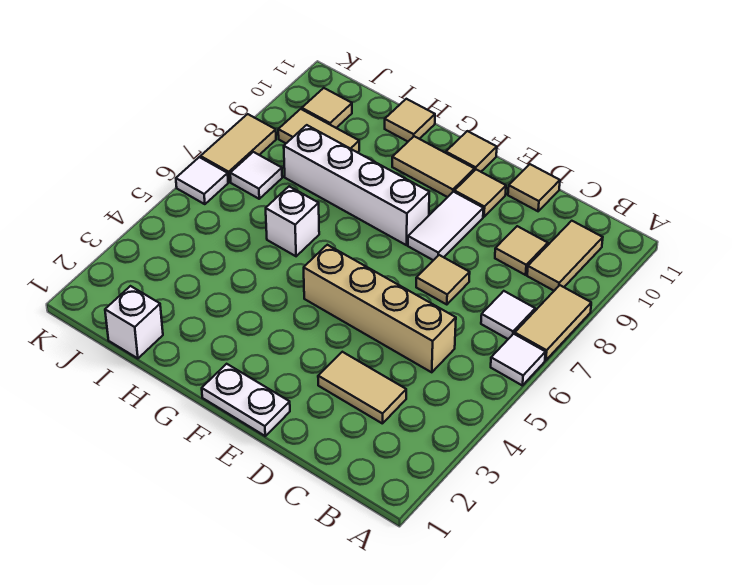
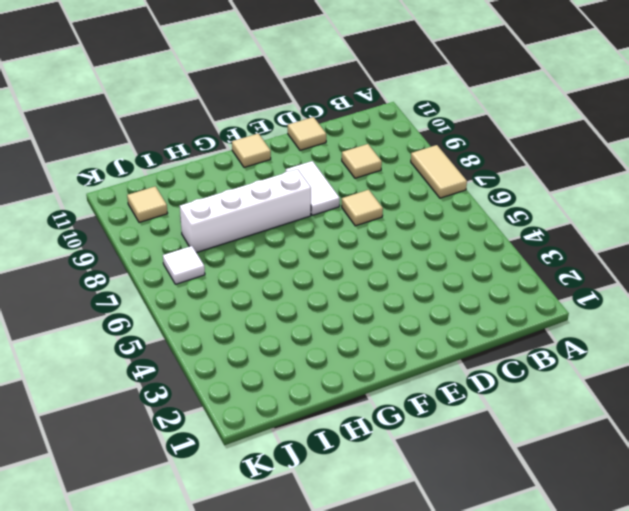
none -> white tile A6 level 1
none -> white tile B7 level 1
none -> tan tile B9:B10 level 1

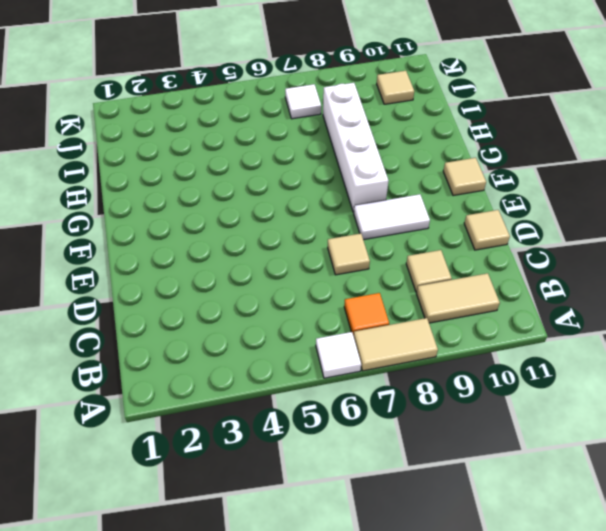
orange tile B7 level 1 -> white tile B7 level 1
none -> tan tile C3:D3 level 1
none -> tan brick C5:F5 level 1
none -> white plate E1:F1 level 1

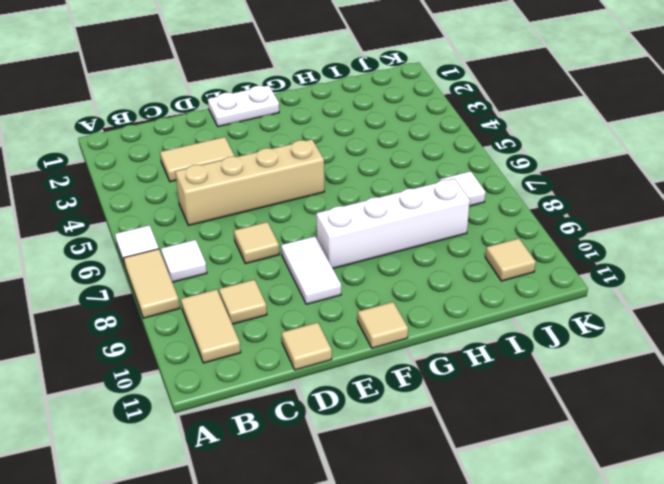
none -> tan tile E10 level 1
none -> tan tile F10:G10 level 1
none -> white brick H6 level 1

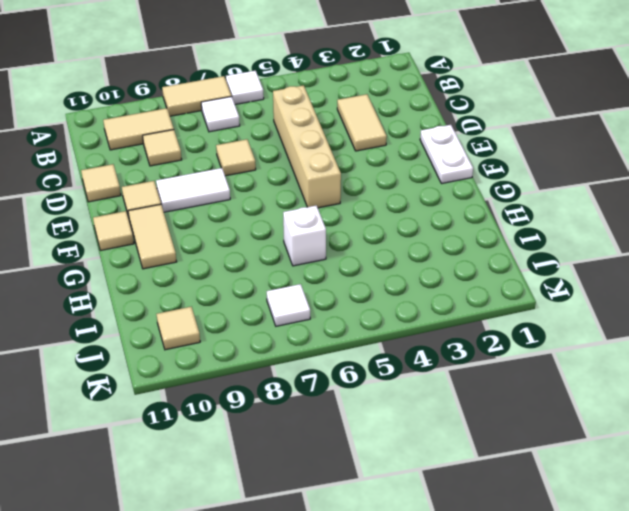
none -> white brick F8:I8 level 1
none -> tan tile H11 level 1
none -> white brick I1 level 1

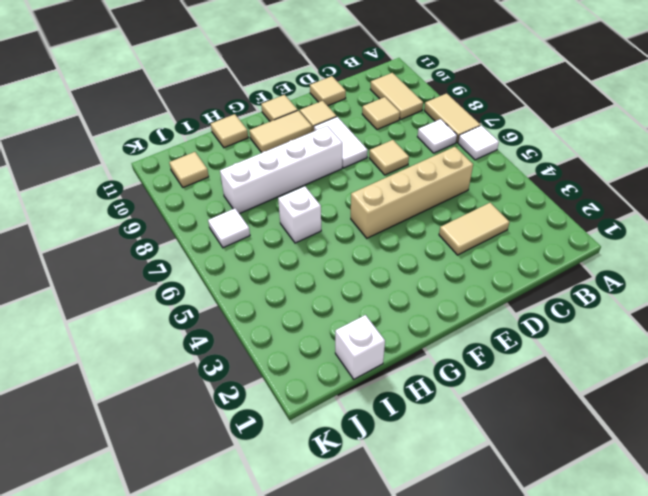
none -> white plate E1:F1 level 1
none -> tan tile I9:J9 level 1
none -> white tile K6 level 1

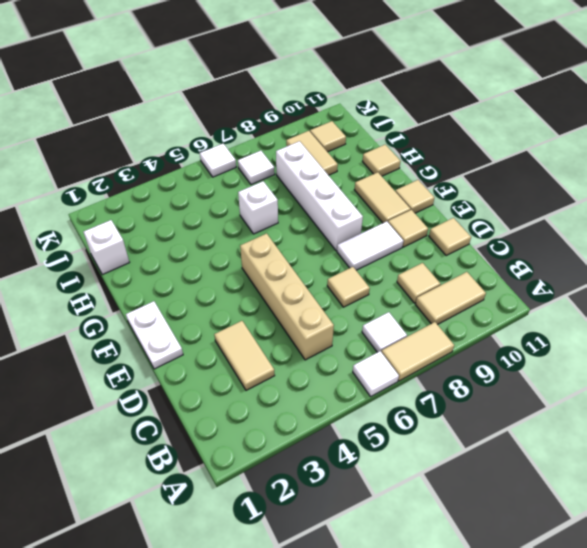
none -> tan tile K7:K8 level 1

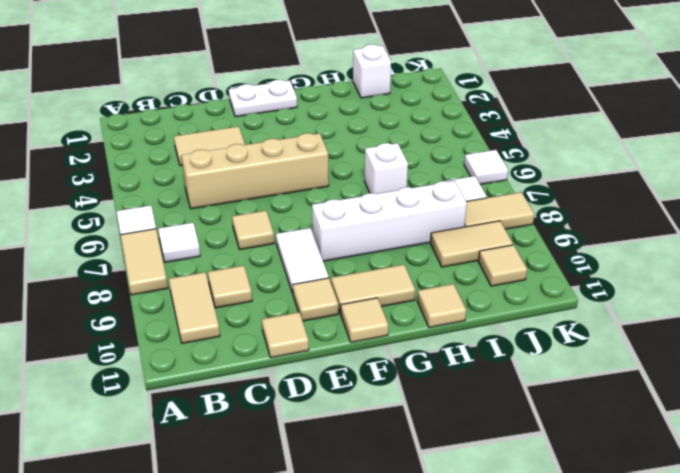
tan tile J8:K8 level 1 -> tan tile K7:K8 level 1

